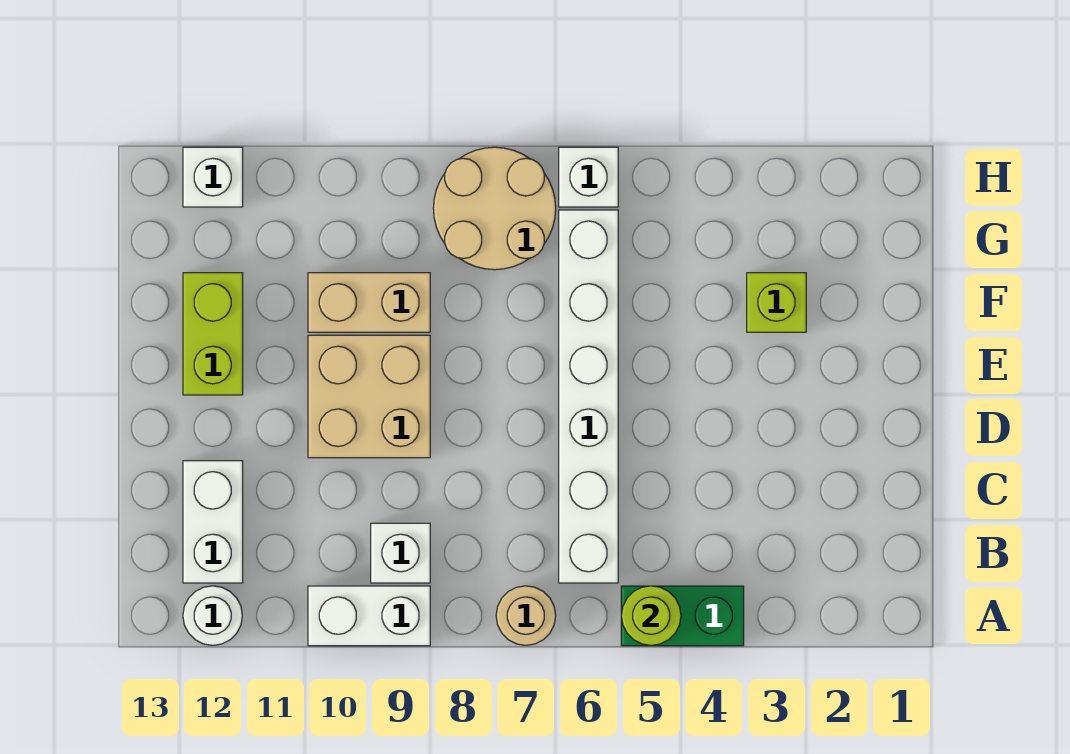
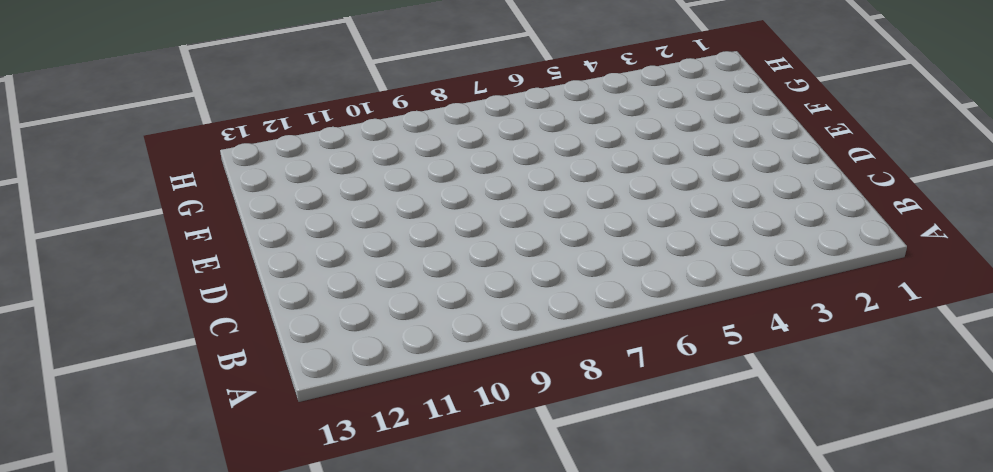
none -> green brick A4:A5 level 1
none -> tan round brick A7 level 1
none -> white brick A9:A10 level 1

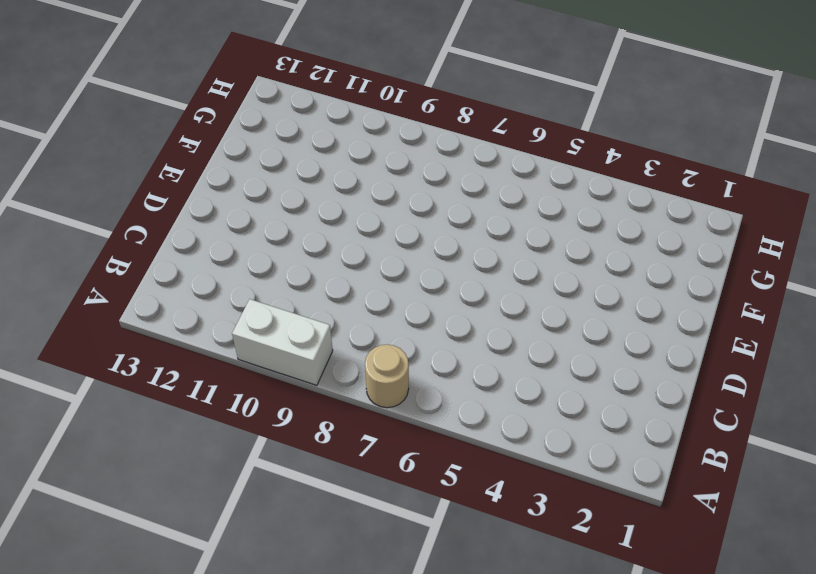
none -> green brick A4:A5 level 1
none -> white round brick A12 level 1
none -> white brick B6:G6 level 1

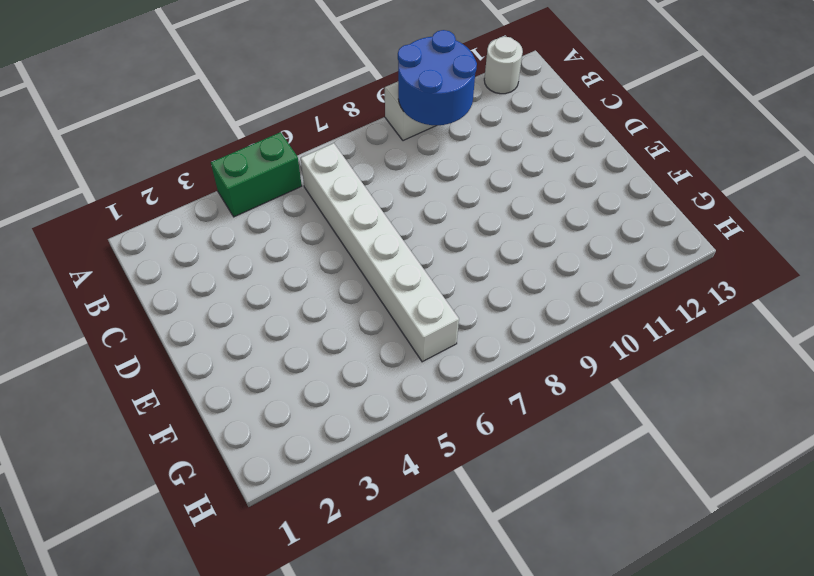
blue round brick A9:B10 level 2 -> none
none -> tan round brick A7 level 1
none -> white brick B9 level 1
none -> white brick B12:C12 level 1

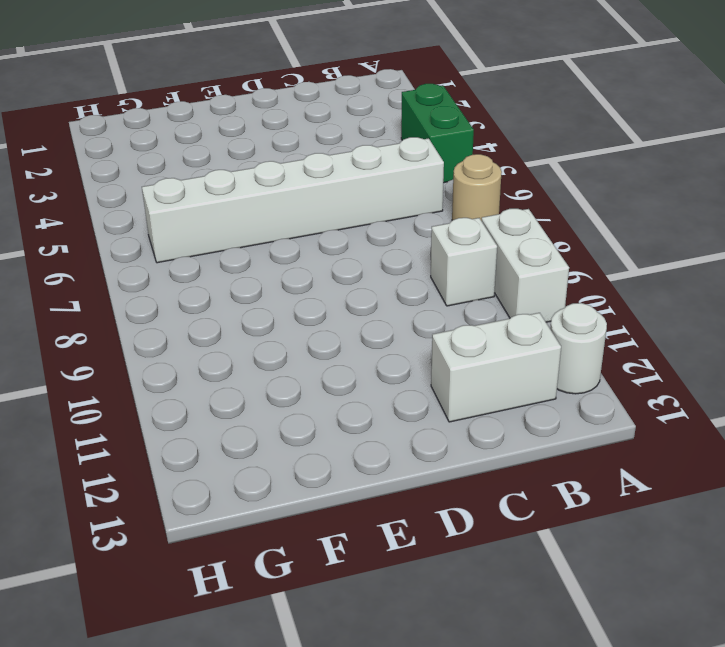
none -> tan brick D9:E10 level 1
none -> lime brick E12:F12 level 1
none -> lime brick F3 level 1

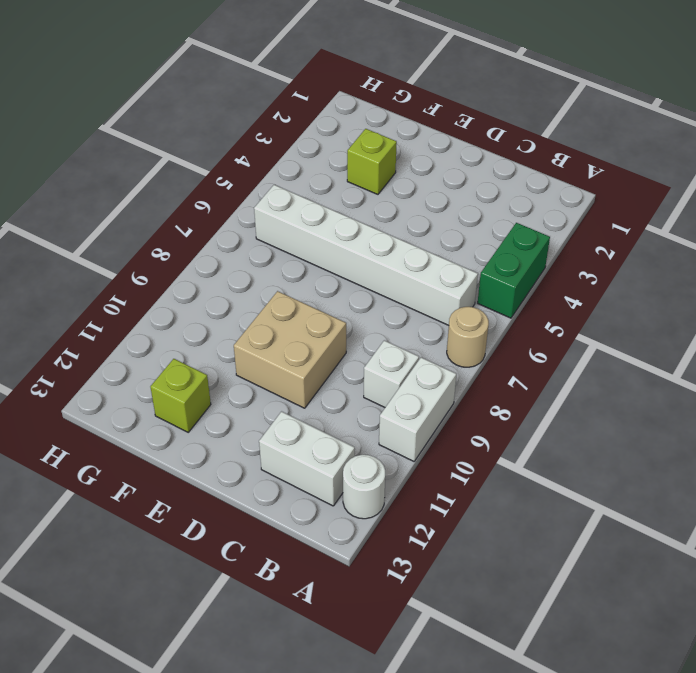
lime brick F12 level 1 -> lime brick E12:F12 level 1
none -> tan brick F9:F10 level 1
none -> tan round brick G7:H8 level 1
none -> white brick H6 level 1

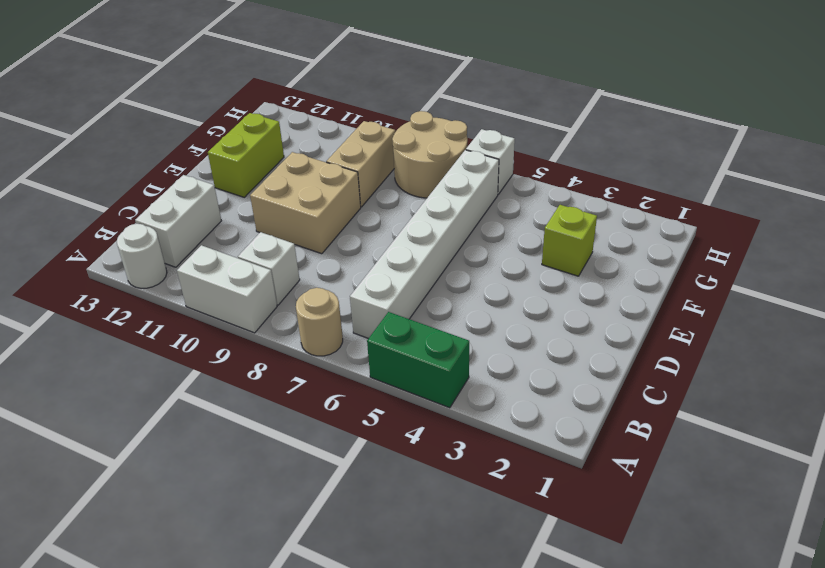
tan brick F9:G9 level 1 -> tan brick F9:F10 level 1
none -> white brick H12 level 1
none -> lime round brick A5 level 2

